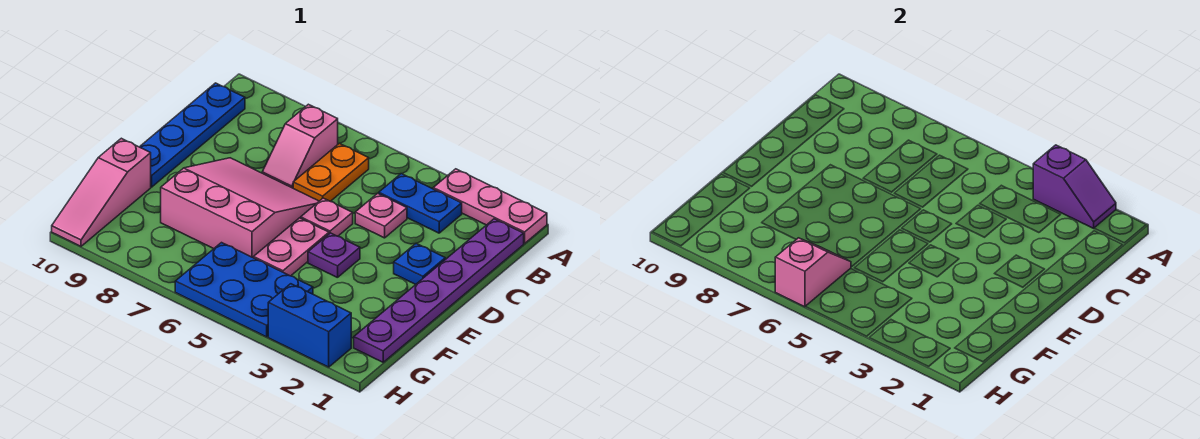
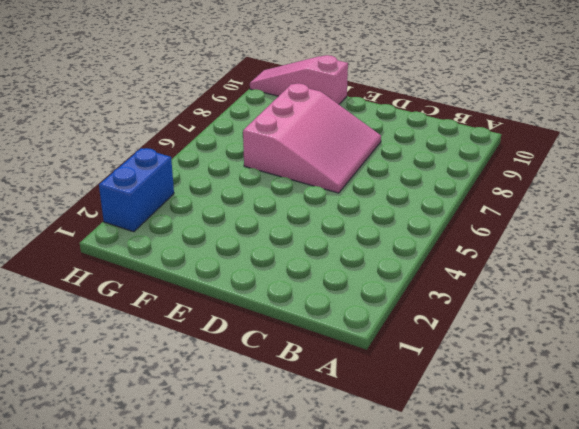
none -> pink plate A1:A3 level 1
none -> purple plate B1:G1 level 1
none -> blue plate B3:B4 level 1

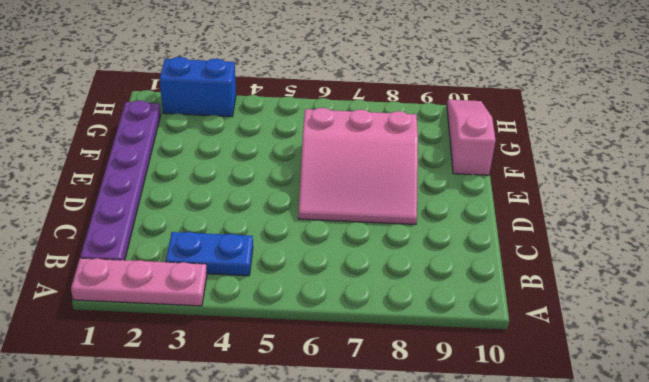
none -> orange plate B6:C6 level 1
none -> pink slope B7:C7 level 1 top B
none -> blue plate B10:E10 level 1

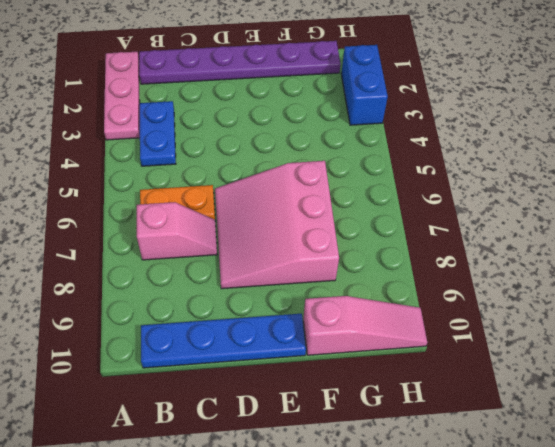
none -> pink plate C4 level 1
none -> blue plate D2 level 1
none -> pink plate D5 level 1

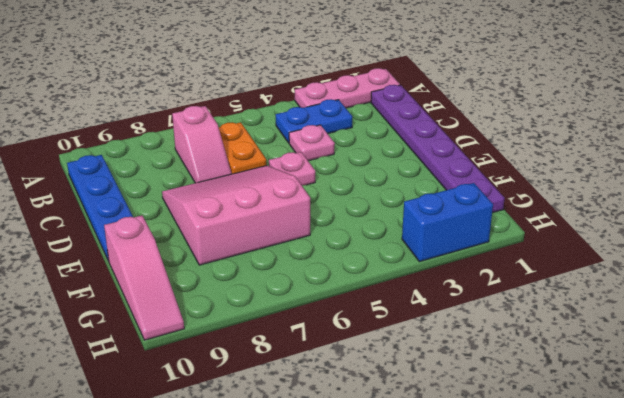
none -> blue plate D2 level 1
none -> purple plate E4 level 1
none -> pink plate E5:F5 level 1

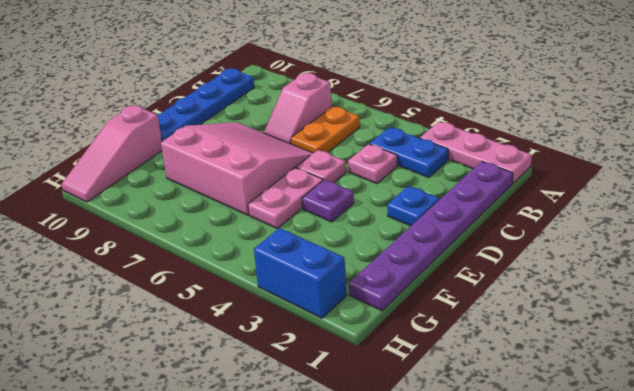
none -> blue plate G4:H6 level 1
none -> purple slope A2:A3 level 2 top 3
none -> pink slope G6:H6 level 2 top H

